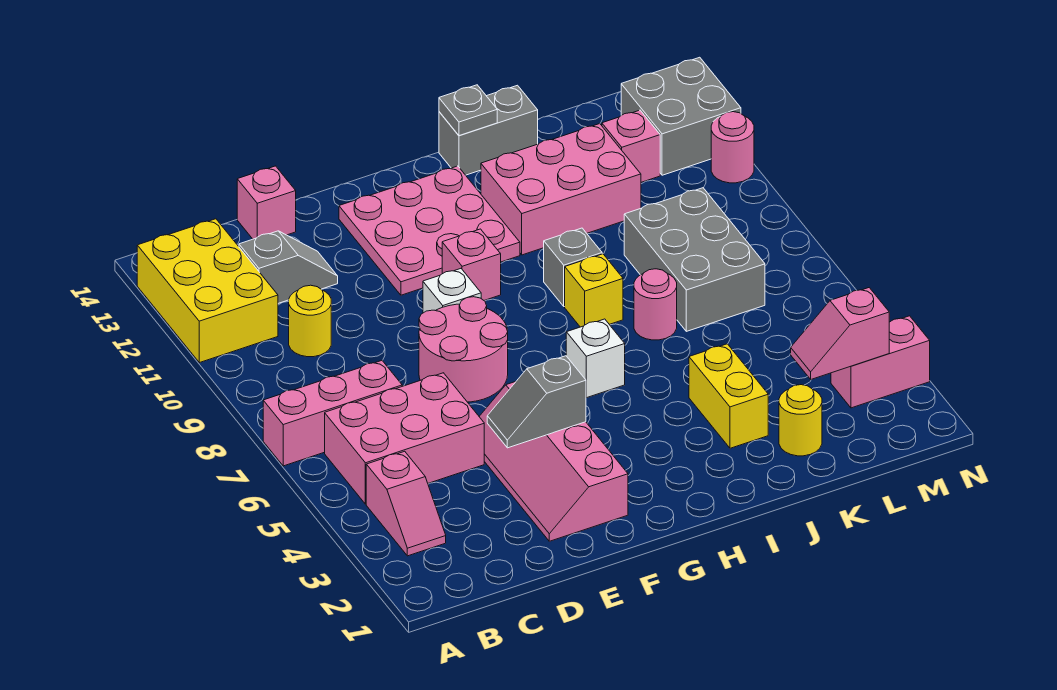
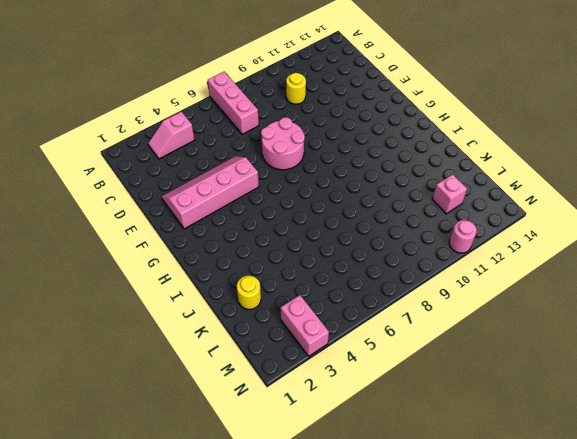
none -> yellow brick A11:B13 level 1
none -> pink brick B5:D6 level 1
none -> grey slope C12:D12 level 1 top C

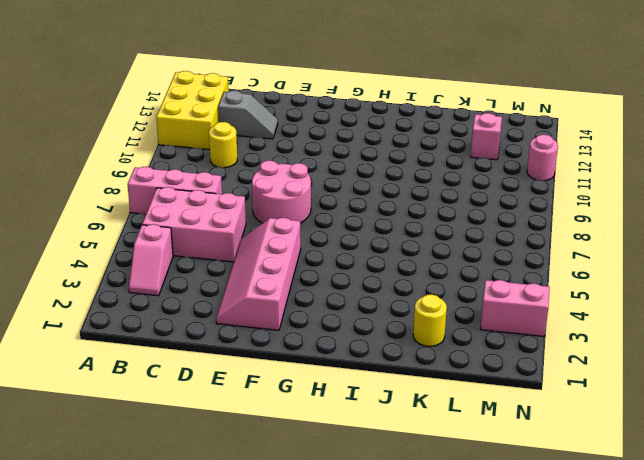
none -> pink brick D14 level 1
none -> white brick F9 level 1
none -> pink plate F11:H13 level 1

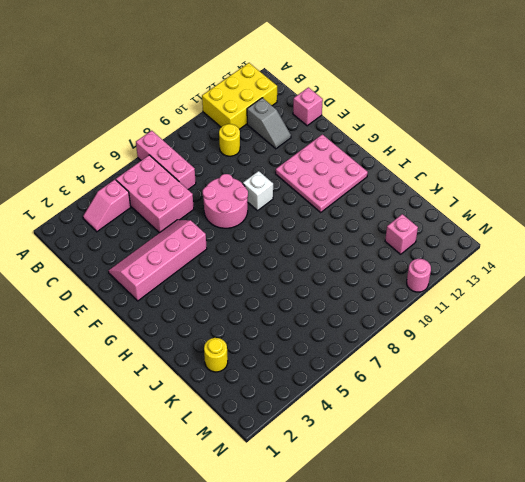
none -> pink brick G10 level 1
none -> white brick H6 level 1
none -> yellow brick I8 level 1

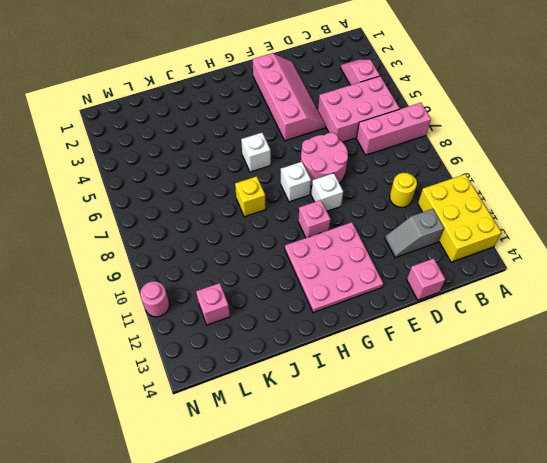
white brick G8 level 1 -> none
none -> grey brick I9 level 1
none -> pink brick I11:K12 level 1
none -> grey brick I14:J14 level 1

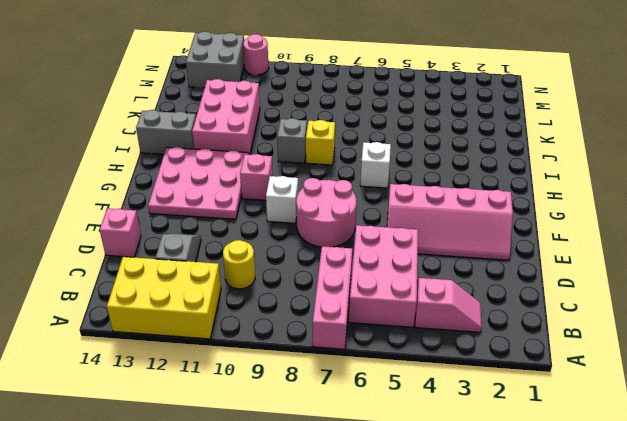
grey brick I13:I14 level 1 -> grey brick I14:J14 level 1
none -> yellow brick J3:J4 level 1
none -> pink round brick J7 level 1
none -> yellow round brick K2 level 1

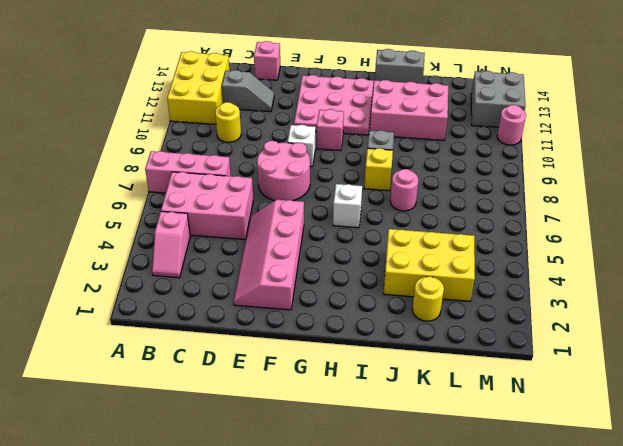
yellow brick J3:L4 level 1 -> yellow brick J3:J4 level 1
none -> grey brick K7:L9 level 1
none -> pink brick L12 level 1
none -> pink brick M3:N3 level 1

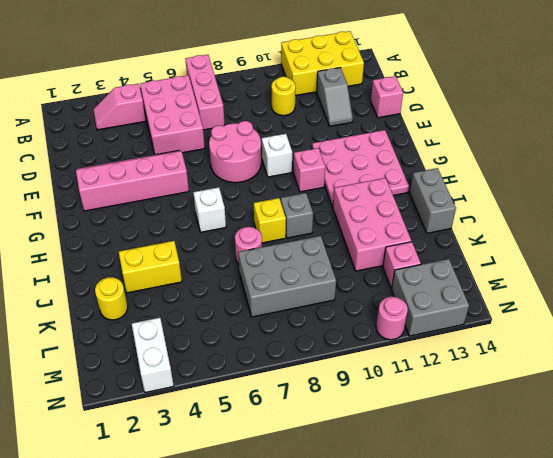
white brick M3:N3 level 1 -> pink brick M3:N3 level 1
none -> grey slope E4:F4 level 2 top F
none -> grey plate I14 level 2
none -> pink slope L3:M3 level 2 top M

